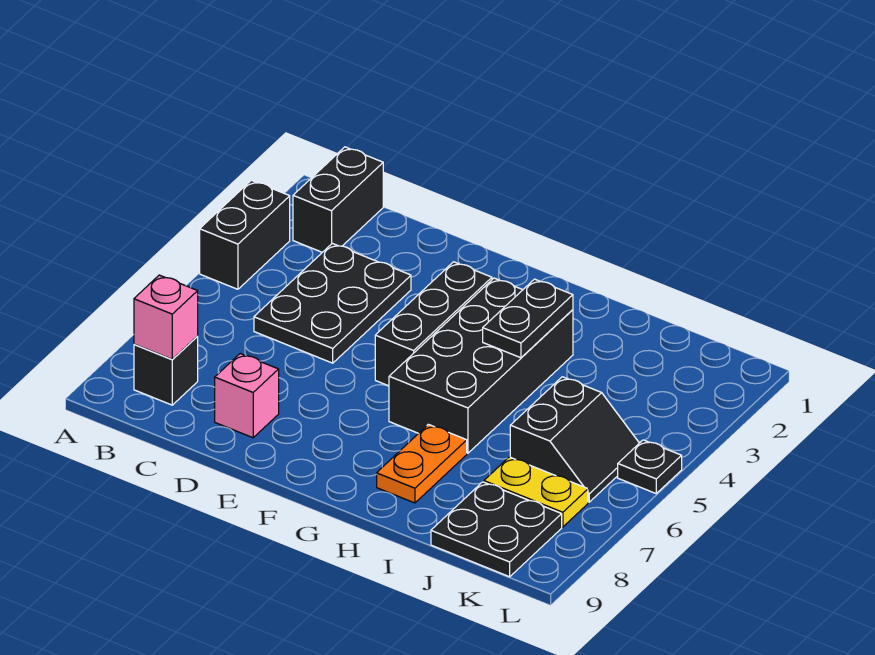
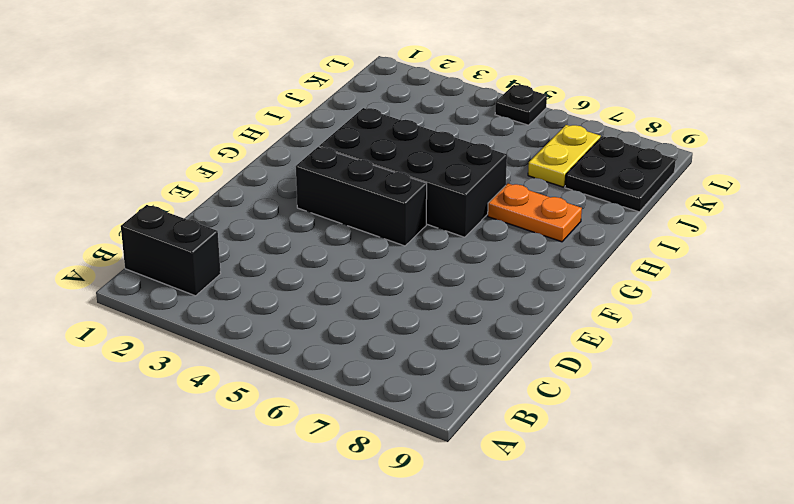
none -> black brick A3:A4 level 1
none -> black brick B8 level 1
none -> black plate C3:D5 level 1

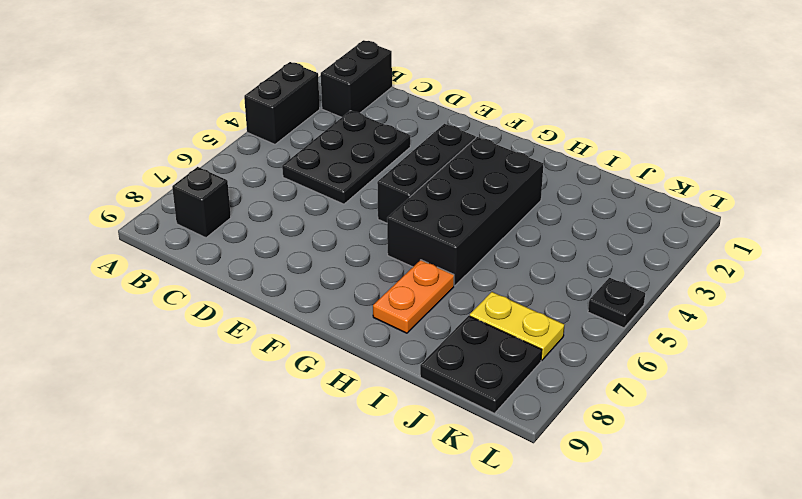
none -> pink brick D8 level 1
none -> black slope J5:K6 level 1 top J
none -> pink brick B8 level 2

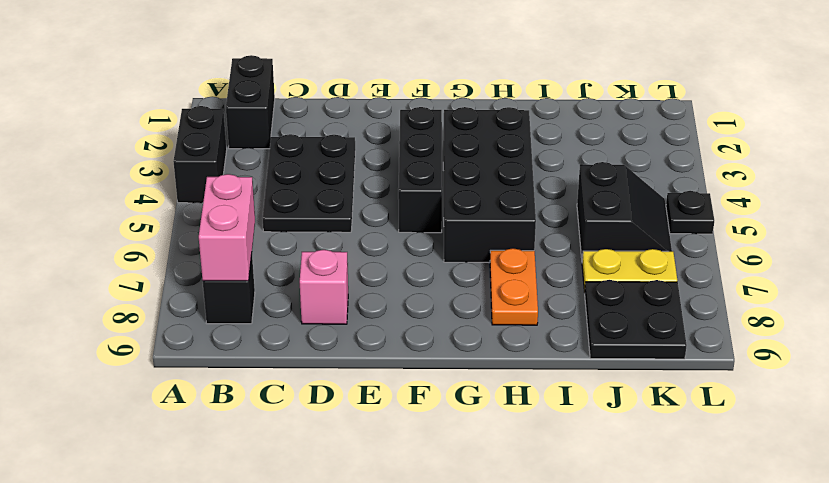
pink brick B7:B8 level 2 -> pink brick B8 level 2
none -> black plate H3:H4 level 2

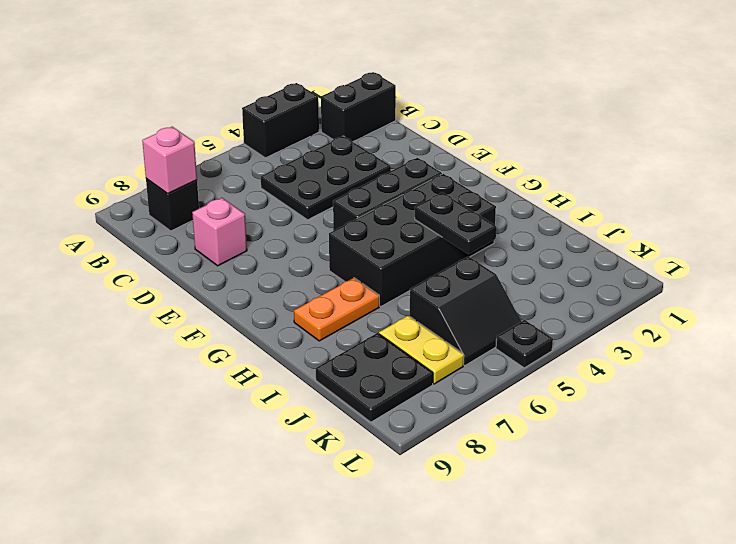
black plate H4:I4 level 2 -> black plate H3:H4 level 2

